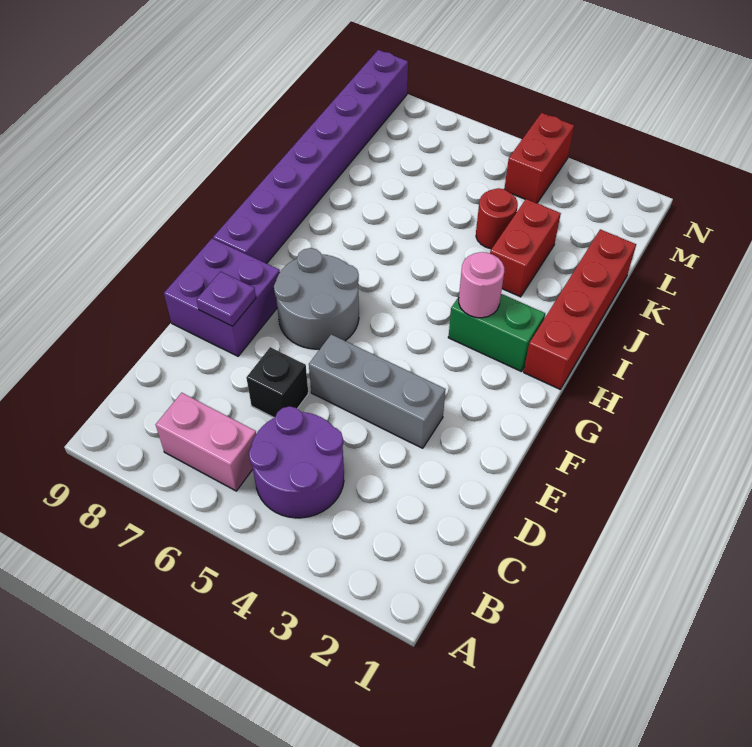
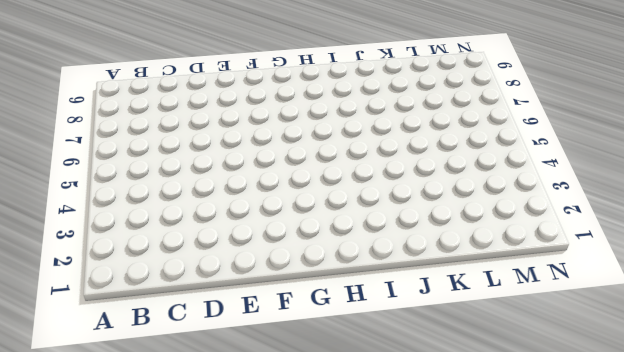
none -> purple round brick B4:C5 level 1
none -> pink brick B6:B7 level 1
none -> black brick D6 level 1

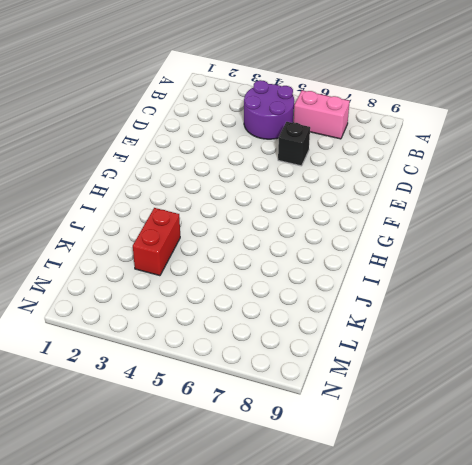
none -> grey brick E3:E5 level 1
none -> purple brick E8:F9 level 1
none -> grey round brick F6:G7 level 1

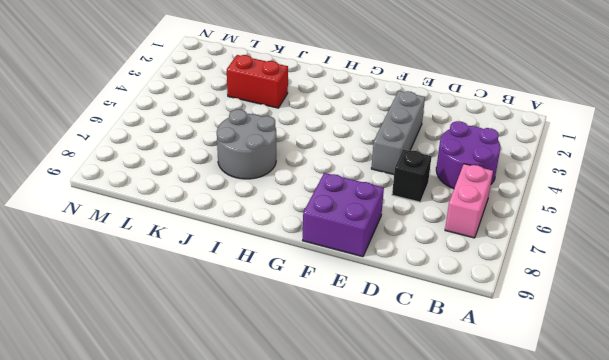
grey round brick I6:J7 level 1 -> grey round brick F6:G7 level 1
none -> purple brick G9:N9 level 1
none -> red brick H1:K1 level 1
none -> green brick H2:H3 level 1

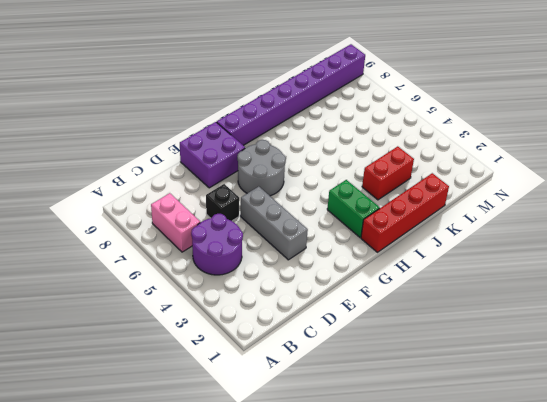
none -> red round brick K4 level 1
none -> red brick M4:N4 level 1
none -> purple plate E8 level 2

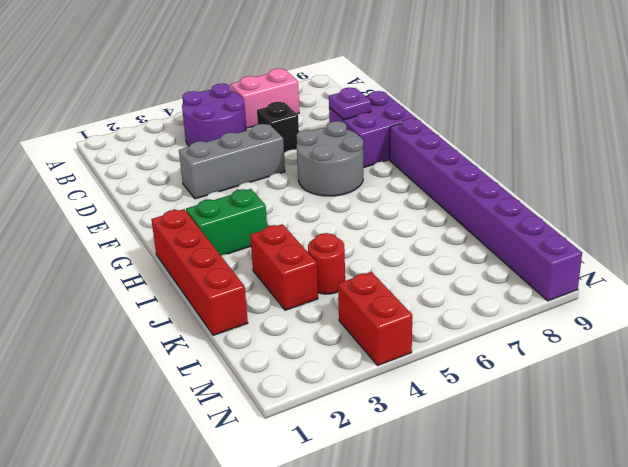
none -> pink round brick H3 level 2

